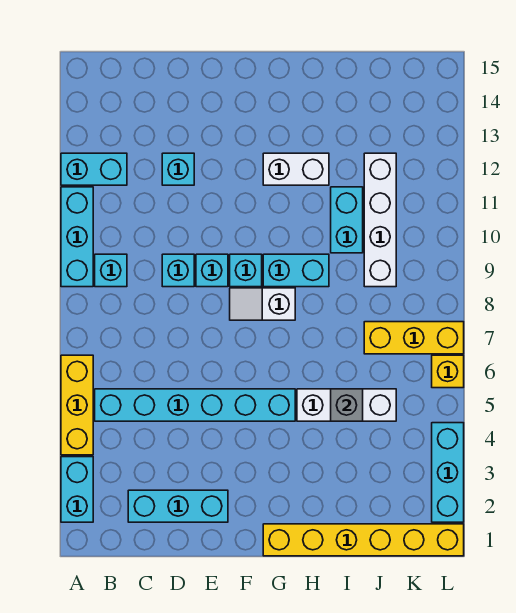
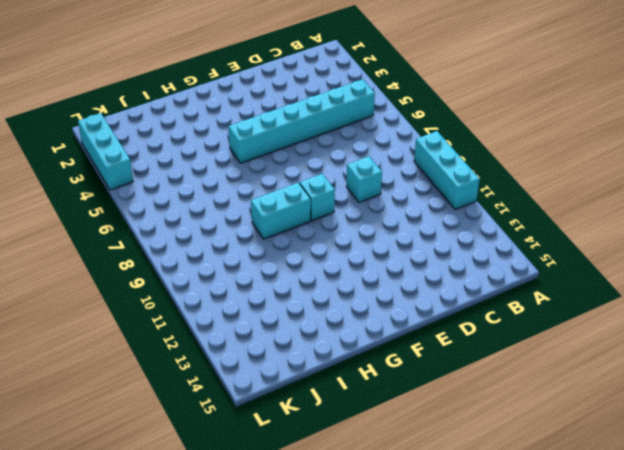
none -> cyan brick A2:A3 level 1
none -> yellow brick A4:A6 level 1
none -> cyan brick A12:B12 level 1

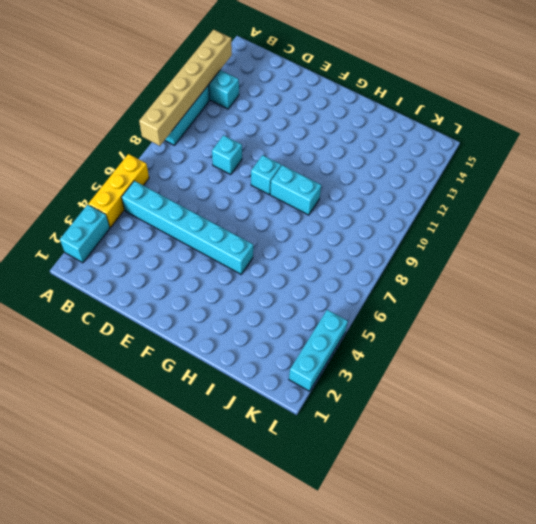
tan brick A8:A13 level 2 -> none
none -> cyan brick B9 level 1
none -> cyan brick C2:E2 level 1
none -> cyan brick D12 level 1

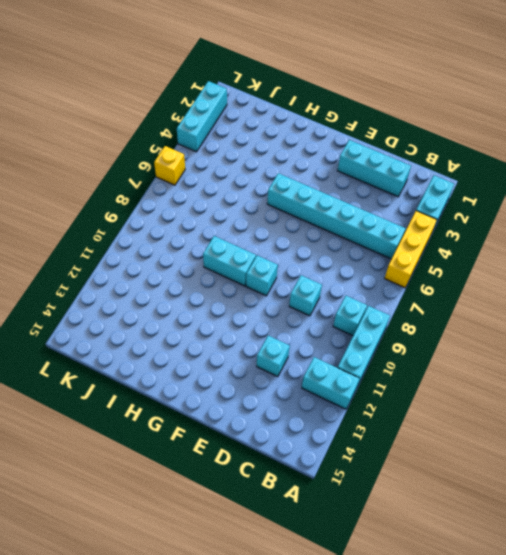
none -> cyan brick E9 level 1
none -> white slope F8:G8 level 1 top G
none -> yellow brick G1:L1 level 1

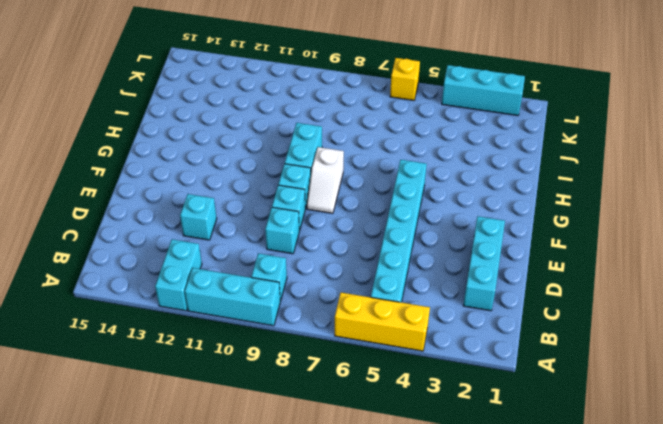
none -> cyan brick A2:A3 level 1
none -> yellow brick G1:L1 level 1
none -> white brick G12:H12 level 1

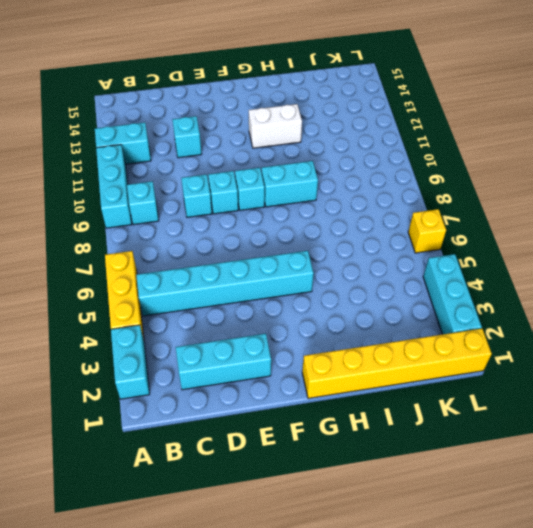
none -> white slope F8:G8 level 1 top G
none -> white brick H5:J5 level 1
none -> cyan brick I10:I11 level 1

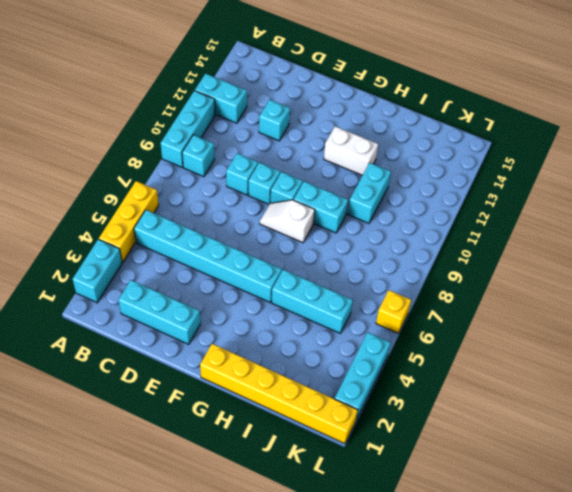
cyan brick H5:J5 level 1 -> white brick H5:J5 level 1
none -> yellow brick J7:L7 level 1
none -> white brick J9:J12 level 1
none -> grey brick I5 level 2

